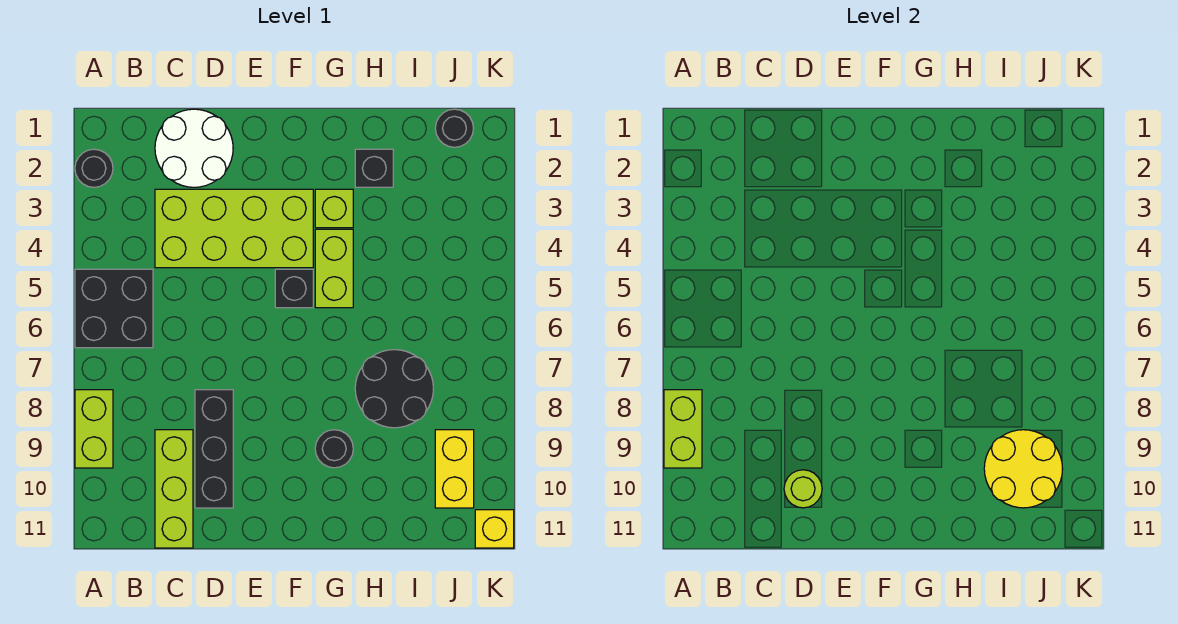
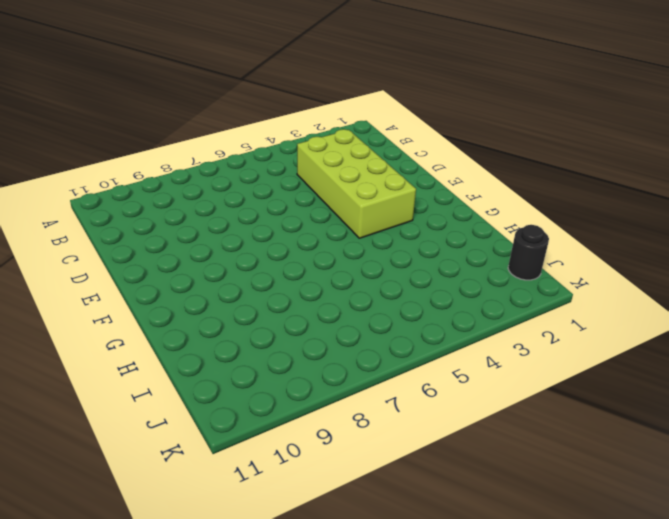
none -> black round brick A2 level 1
none -> black brick A5:B6 level 1
none -> lime brick A8:A9 level 1

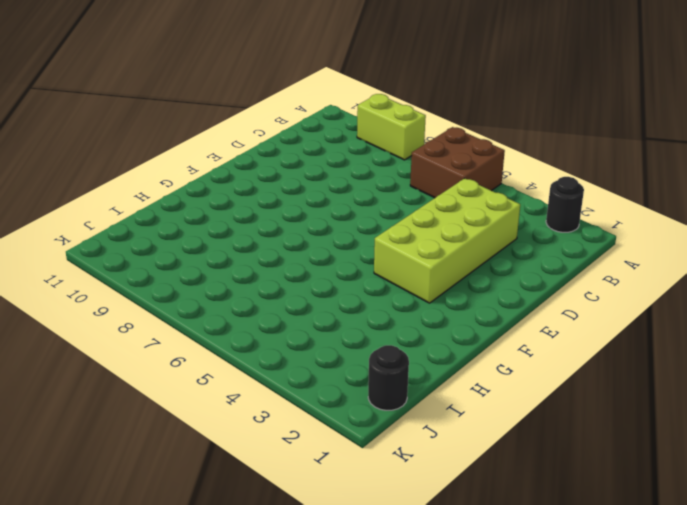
brown brick A5:B6 level 1 -> black brick A5:B6 level 1
none -> white round brick C1:D2 level 1
none -> lime brick C9:C11 level 1
none -> black brick D8:D10 level 1

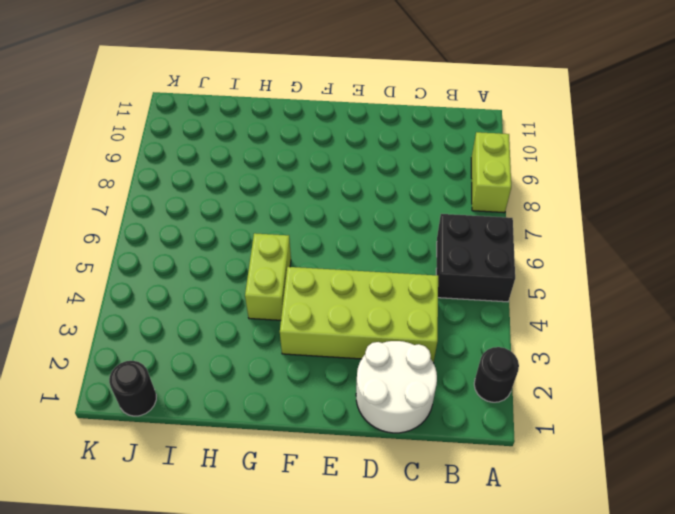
none -> lime brick C9:C11 level 1
none -> black brick D8:D10 level 1
none -> black brick F5 level 1

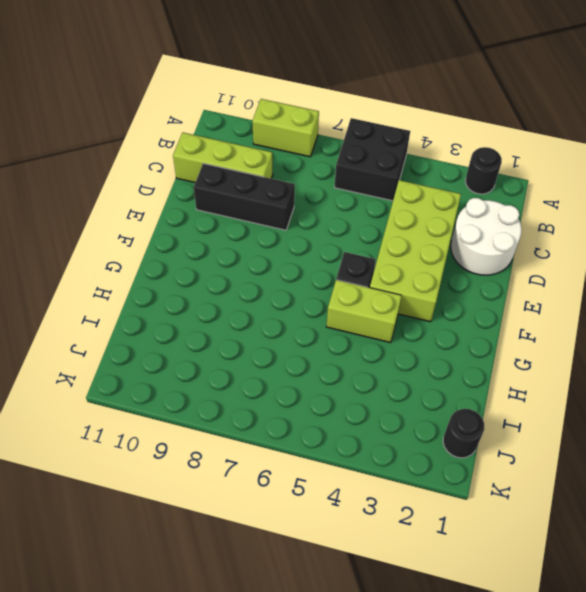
none -> lime brick G3 level 1
none -> black round brick G9 level 1
none -> black brick H2 level 1

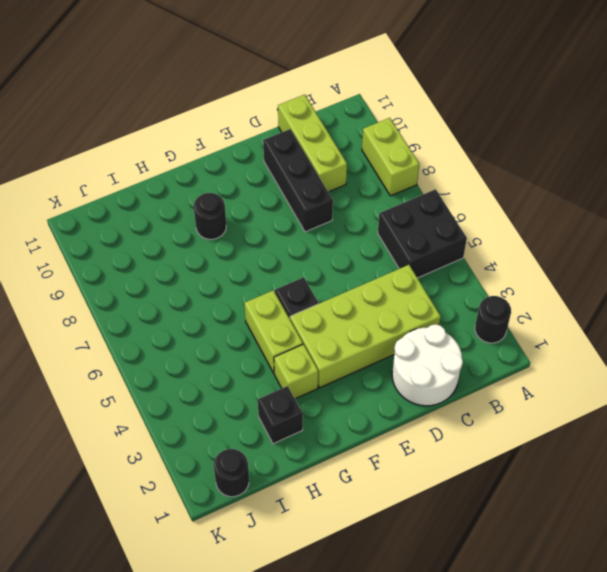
none -> black round brick H7:I8 level 1
none -> yellow brick J9:J10 level 1
none -> yellow brick K11 level 1

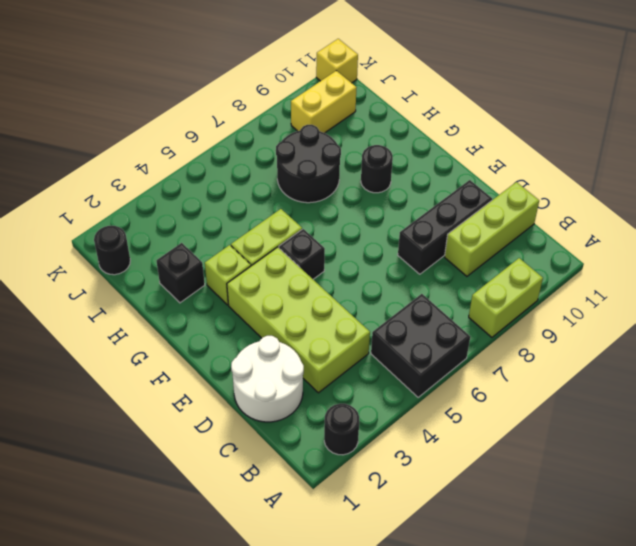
none -> lime brick A8:A9 level 2
none -> lime round brick D10 level 2
none -> yellow round brick I9:J10 level 2

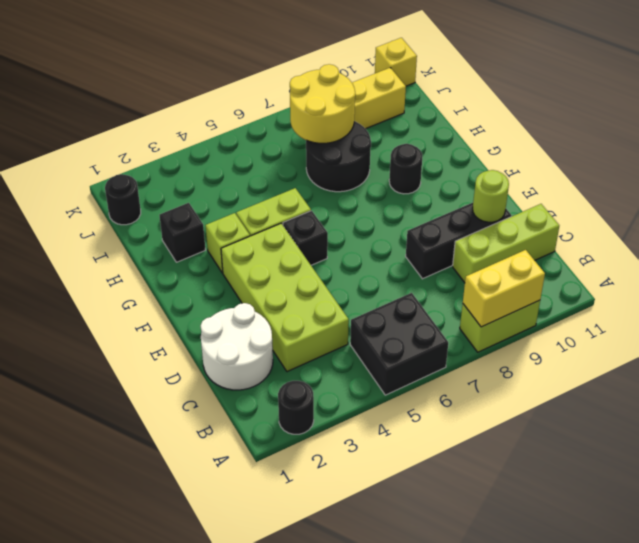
yellow brick A8:A9 level 2 -> lime brick A8:A9 level 2
yellow round brick I7:J8 level 2 -> yellow round brick I9:J10 level 2

